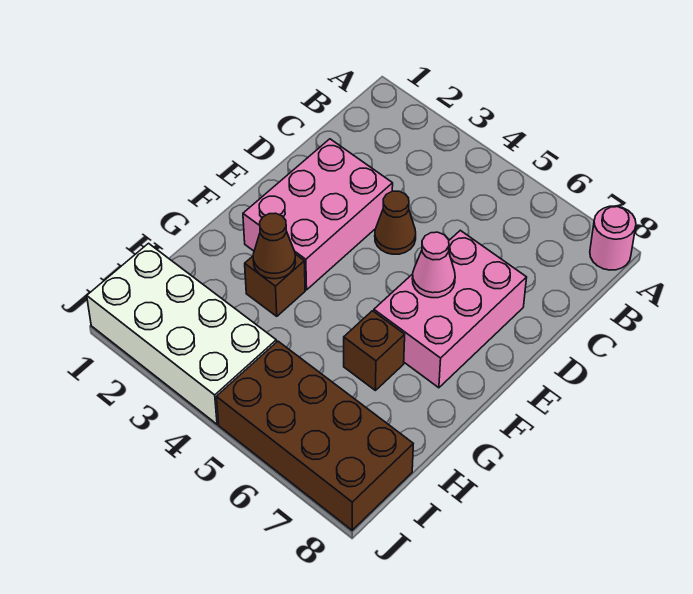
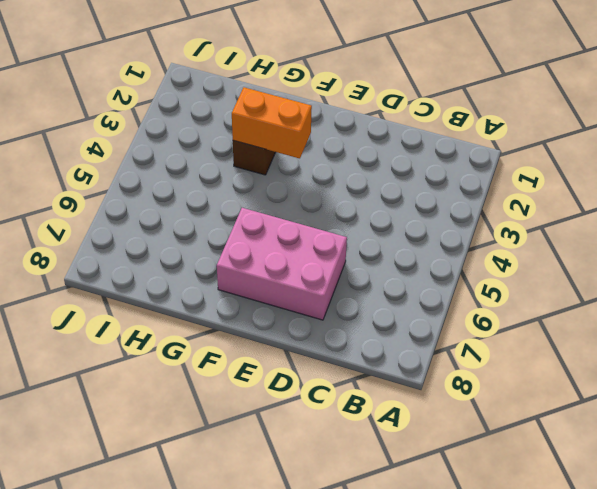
orange brick F3:G3 level 2 -> brown cone G3 level 2
none -> pink round brick A8 level 1
none -> pink brick D2:F3 level 1

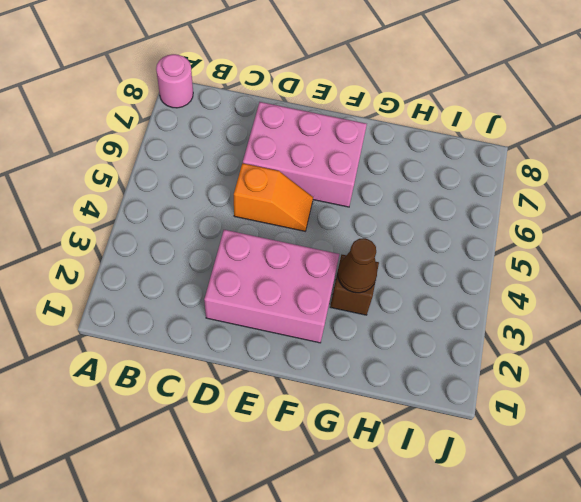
orange slope D5:E5 level 1 top D -> none
none -> brown cone D4 level 1
none -> brown brick G6 level 1

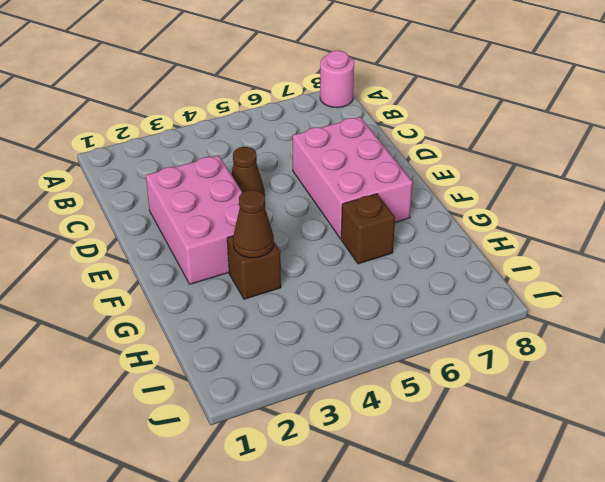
none -> white brick I1:J4 level 1
none -> brown brick I5:J8 level 1

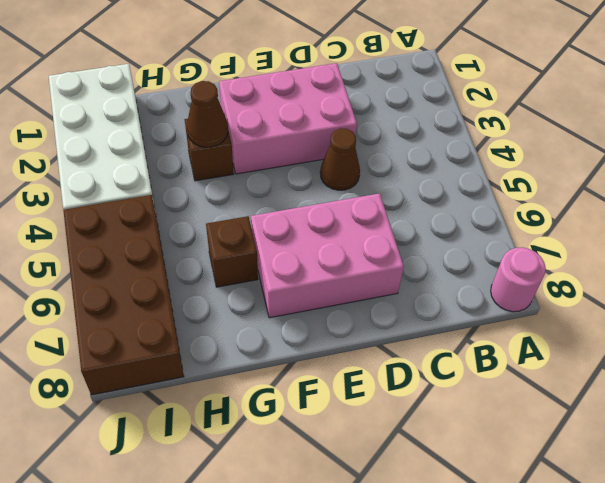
none -> pink cone E6 level 2

